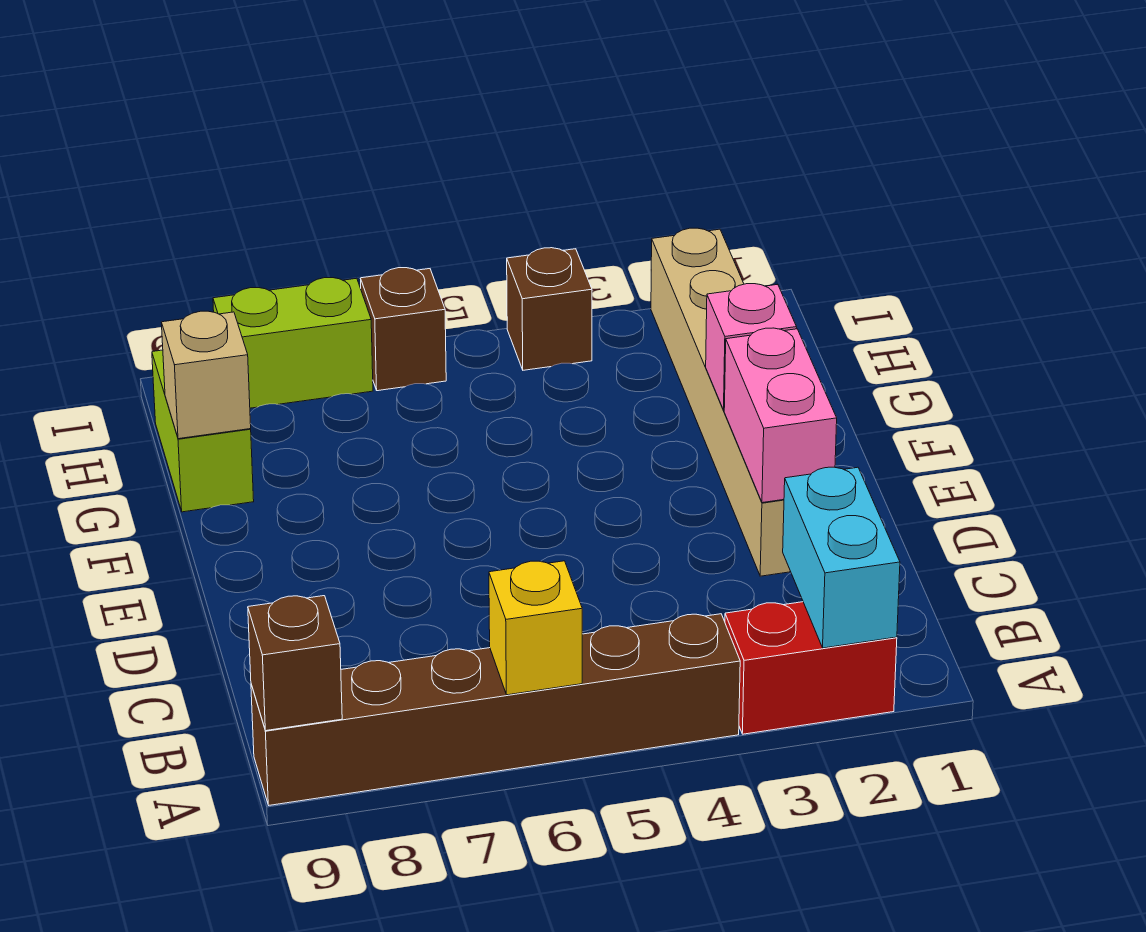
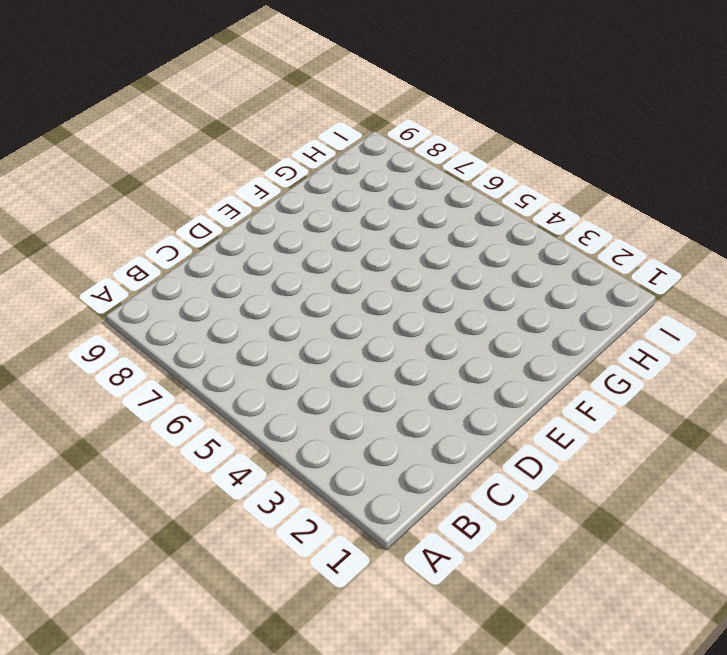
none -> red brick A2:A3 level 1
none -> brown brick A4:A9 level 1
none -> tan brick D2:I2 level 1

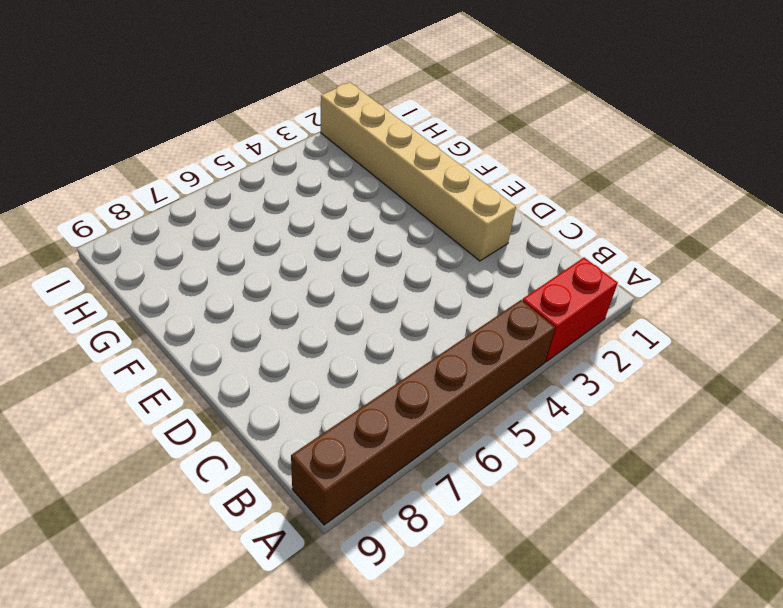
none -> lime brick G9:H9 level 1
none -> brown brick I4 level 1
none -> brown brick I6 level 1

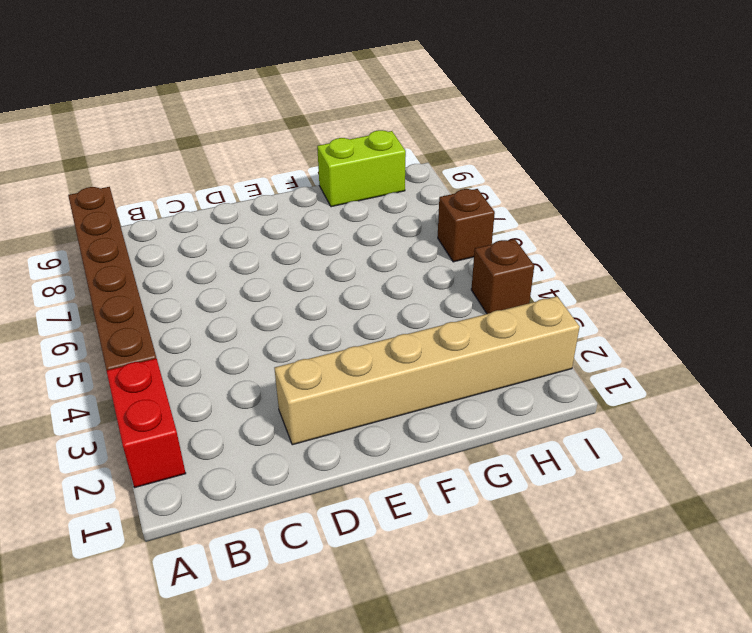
none -> lime brick I7:I8 level 1
none -> cyan brick A2:B2 level 2
none -> yellow brick A6 level 2

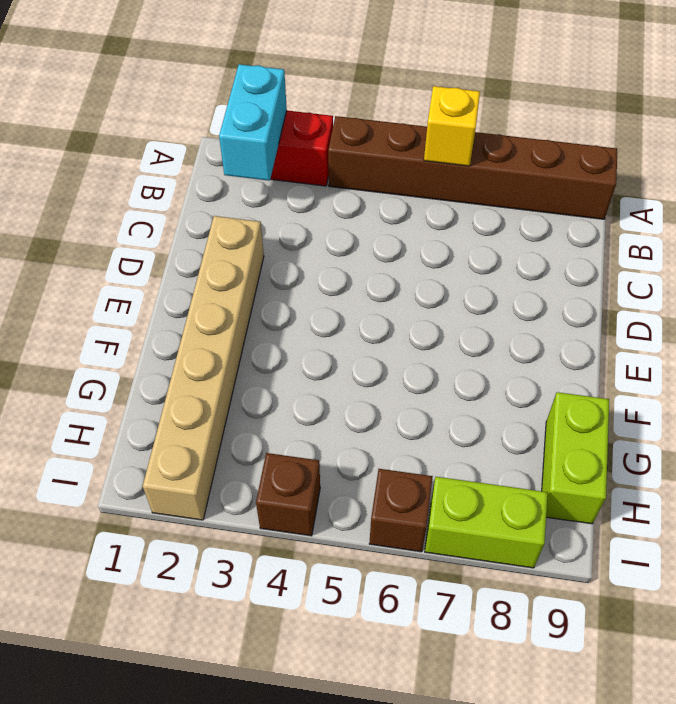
none -> brown brick A9 level 2
none -> pink brick D2:E2 level 2
none -> pink brick F2 level 2

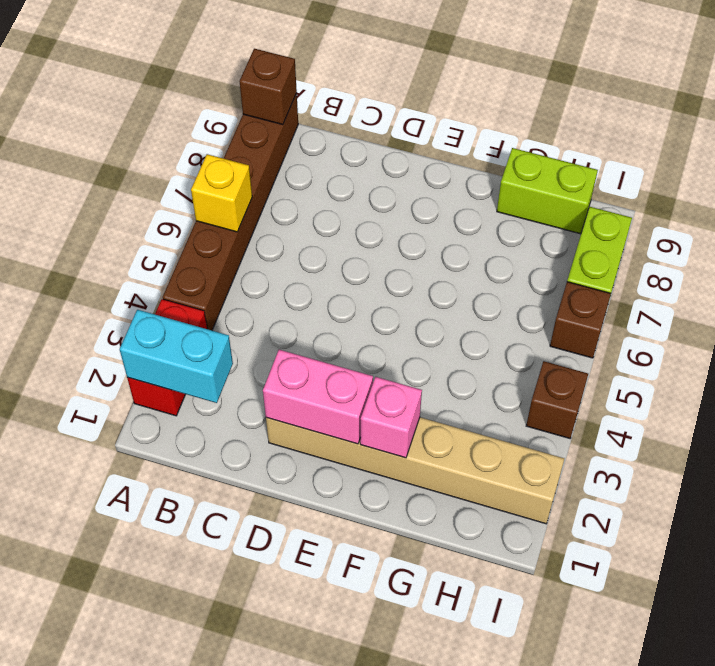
none -> tan brick G9 level 2

